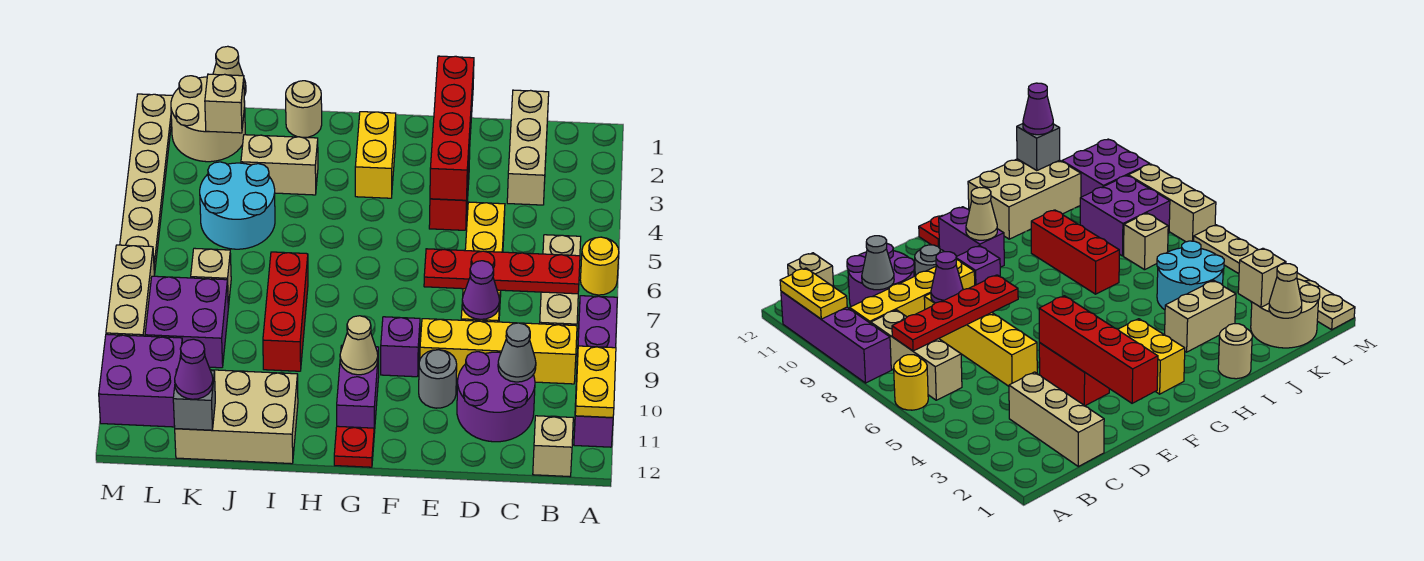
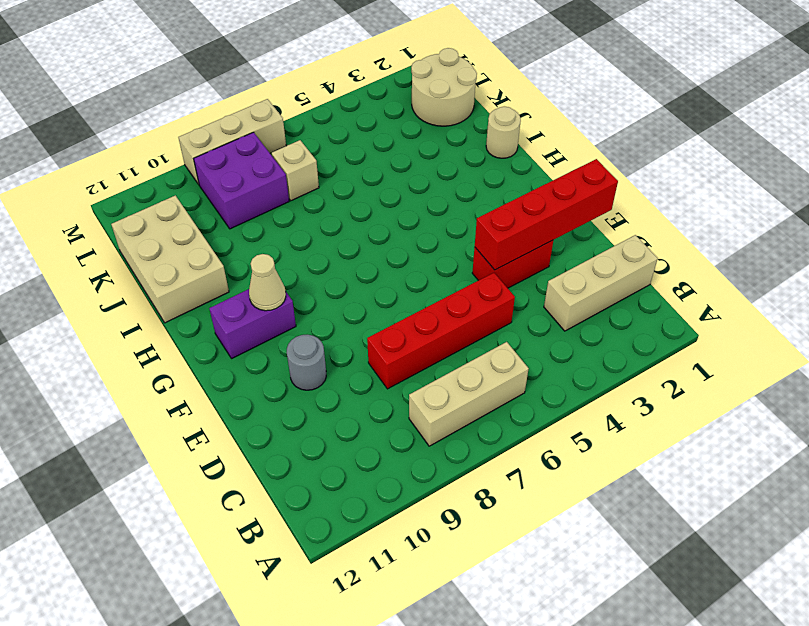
red brick D5:D8 level 1 -> yellow brick D5:D8 level 1
none -> yellow round brick A6 level 1
none -> purple brick A8:A11 level 1
none -> yellow brick B9:E9 level 1
none -> tan brick B12 level 1

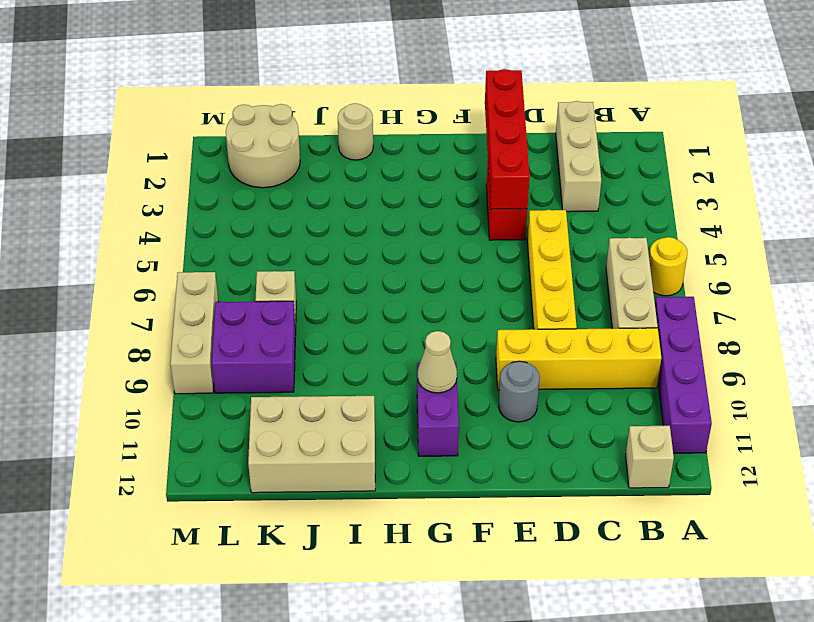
none -> purple round brick C10:D11 level 1
none -> purple brick F9 level 1
none -> yellow brick G2:G3 level 1
none -> red plate G12 level 1

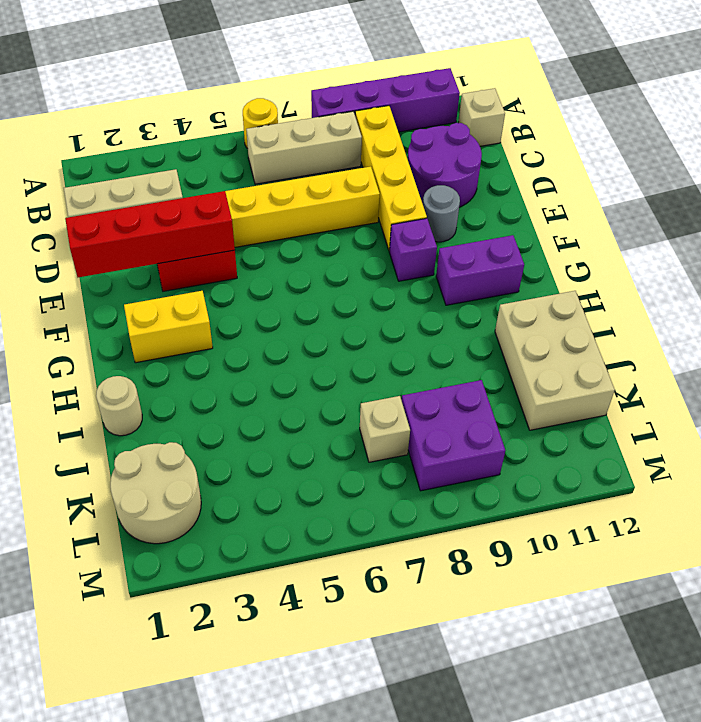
none -> red plate G12 level 1
none -> tan brick I3:J3 level 1
none -> red brick I7:I9 level 1
none -> cyan round brick J4:K5 level 1

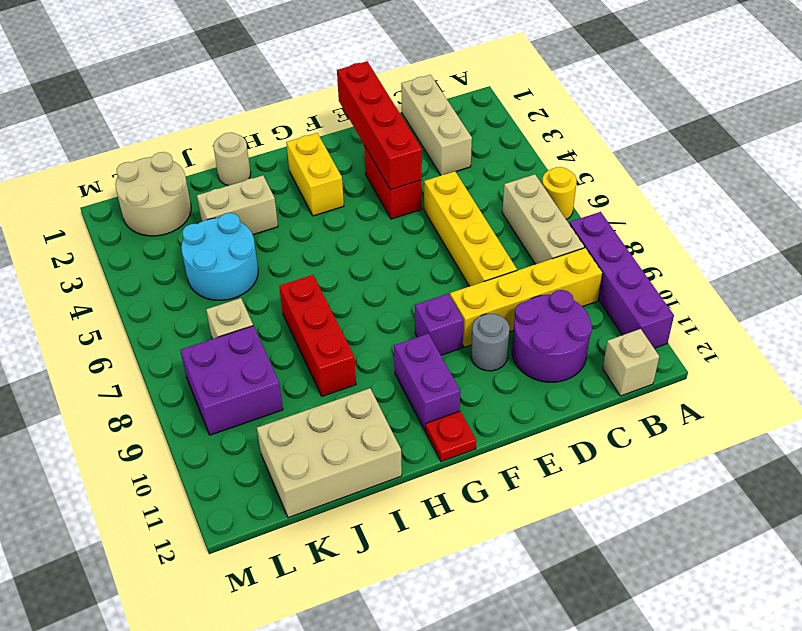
none -> purple brick L10:M11 level 1
none -> tan plate M1:M6 level 1
none -> tan brick M7:M9 level 1
none -> yellow plate A10:A11 level 2

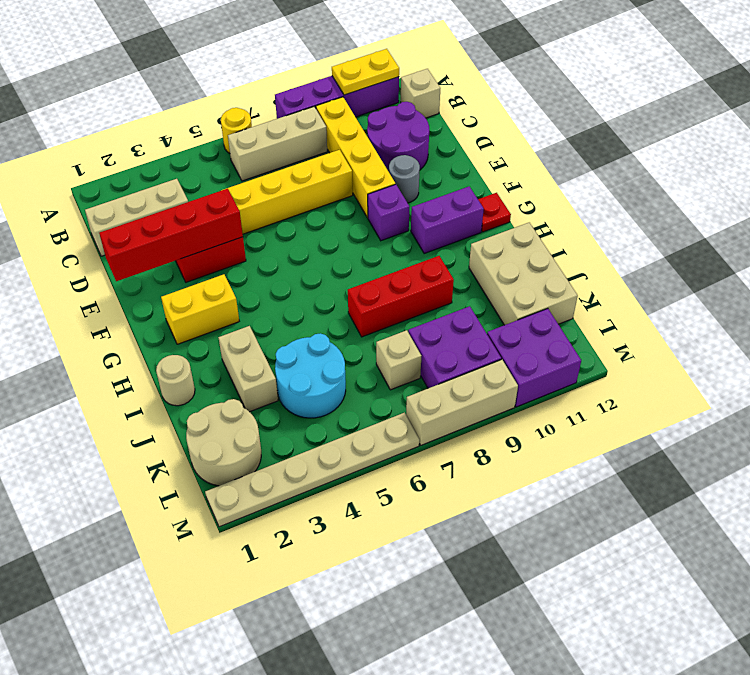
none -> red plate B7:E7 level 2
none -> grey cone C10 level 2
none -> purple cone D8 level 2
none -> tan cone G10 level 2

